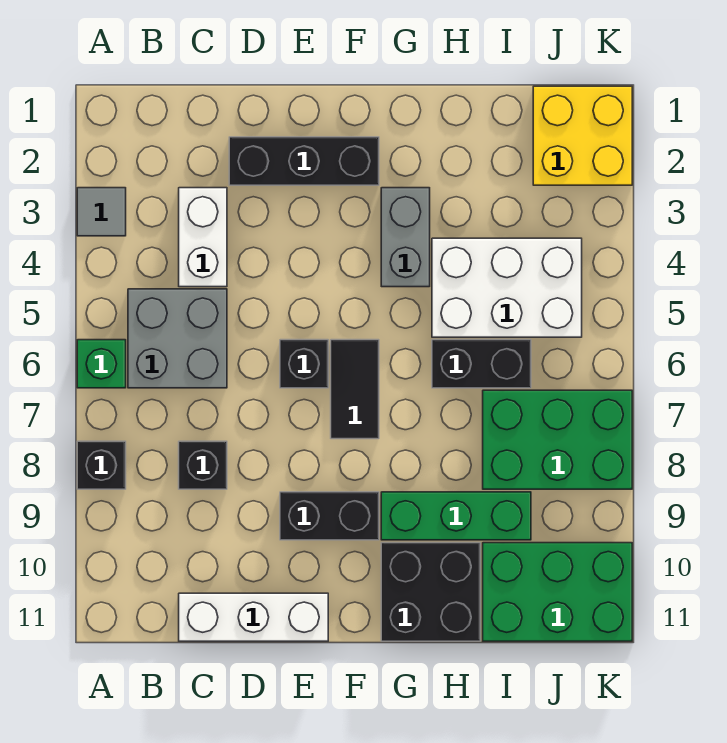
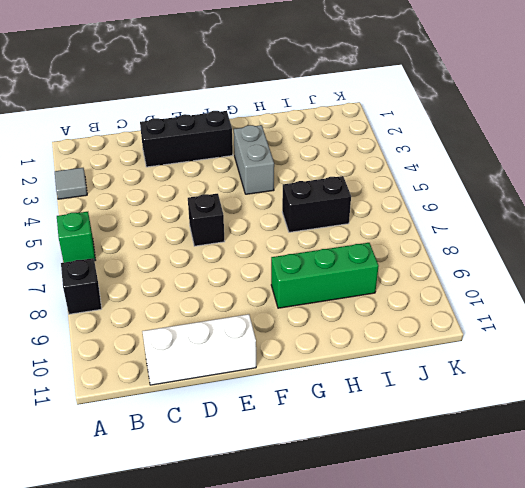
none -> grey brick B5:C6 level 1
none -> white brick C3:C4 level 1
none -> black brick C8 level 1

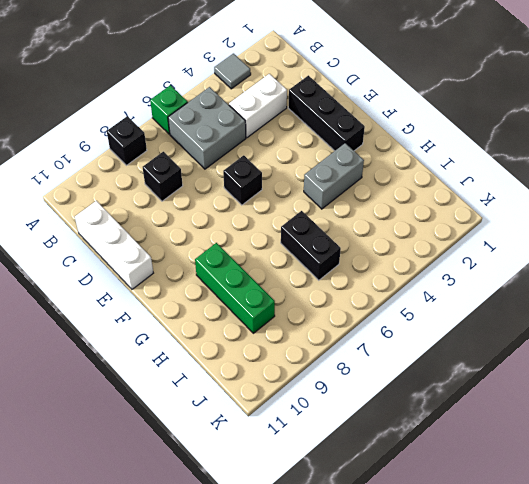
none -> black brick E9:F9 level 1
none -> black tile F6:F7 level 1
none -> black brick G10:H11 level 1

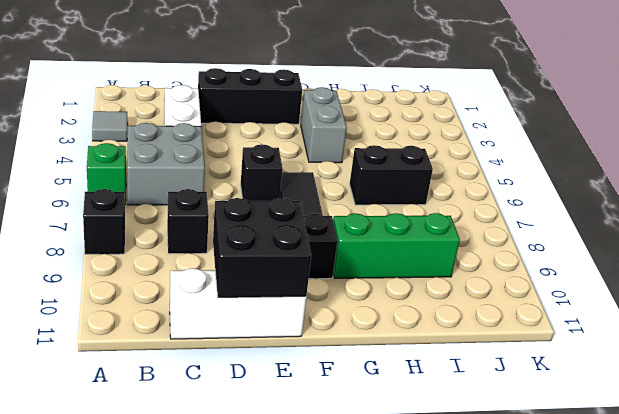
black brick D10:E11 level 2 -> black brick G10:H11 level 1
none -> white brick H4:J5 level 1
none -> green brick I7:K8 level 1
none -> green brick I10:K11 level 1

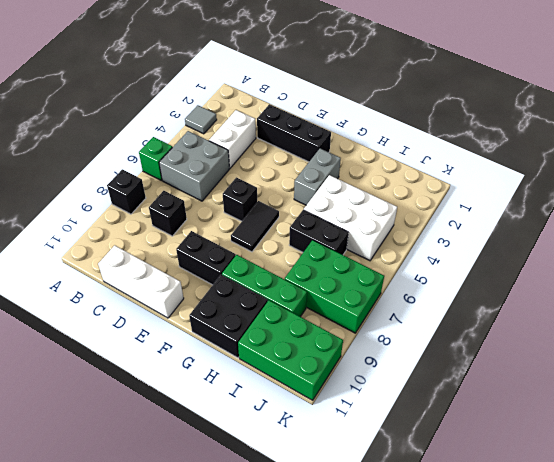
none -> yellow brick J1:K2 level 1

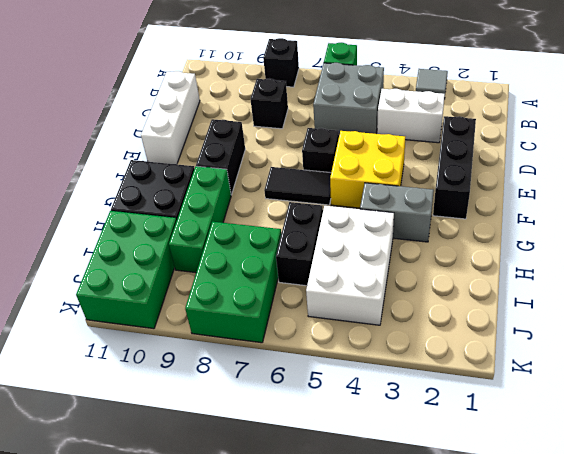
yellow brick E4:F5 level 1 -> yellow brick J1:K2 level 1

